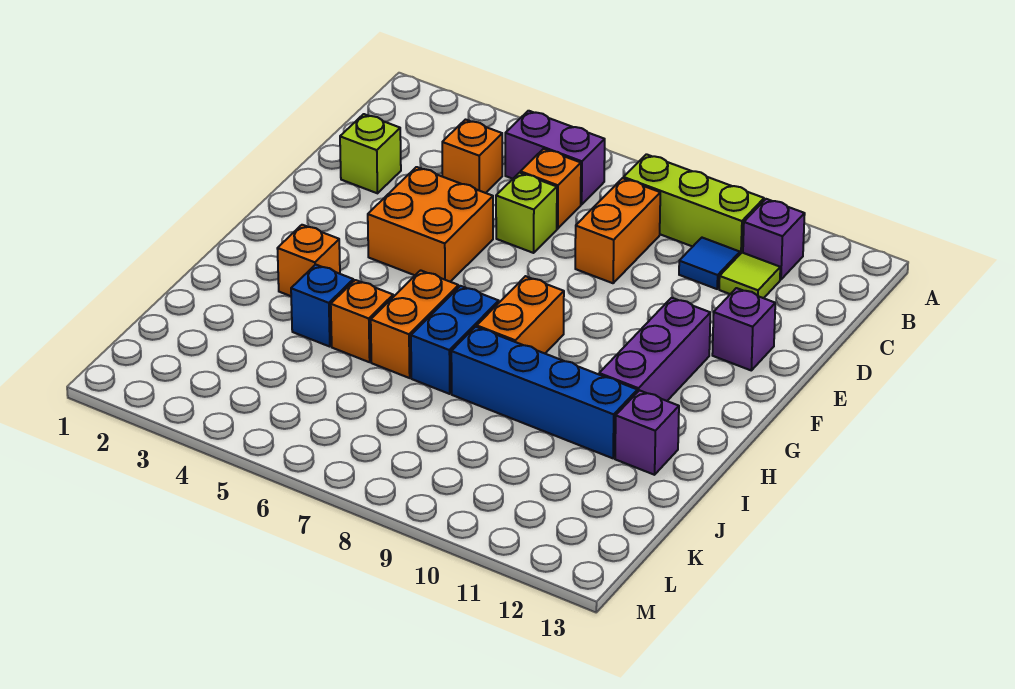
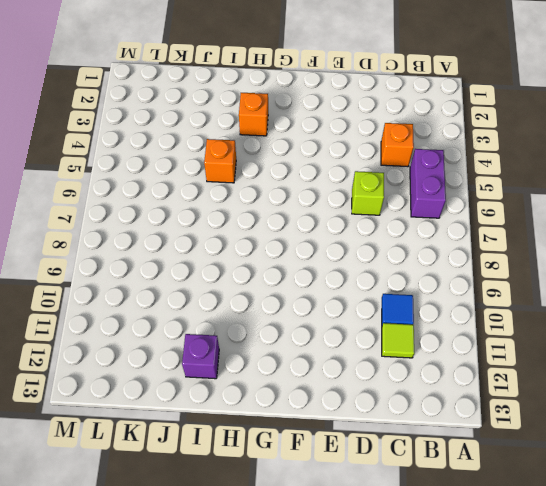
none -> lime brick B8:B10 level 1
none -> purple brick B11 level 1
none -> orange brick C6 level 1

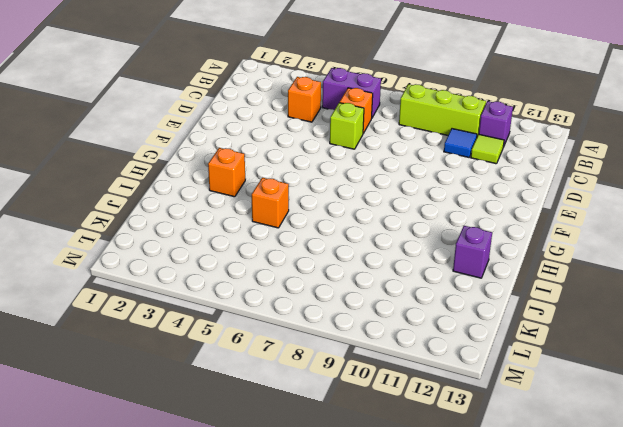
none -> orange brick C8:D8 level 1
none -> lime brick D2 level 1
none -> orange brick E4:F5 level 1

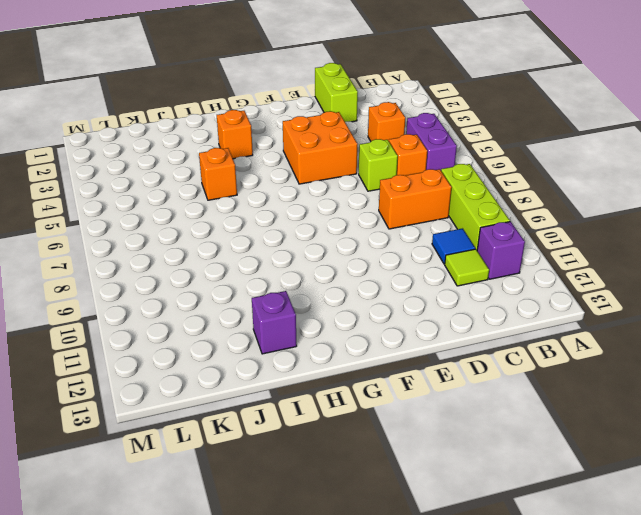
lime brick D1:D2 level 1 -> lime brick D2 level 1
none -> purple brick E12 level 1
none -> purple brick F11:H11 level 1
none -> orange brick G8:H8 level 1

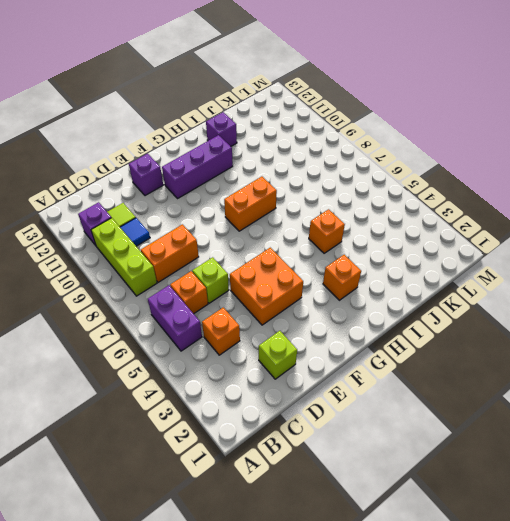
none -> orange brick H6:I6 level 1
none -> blue brick H7:I7 level 1
none -> blue brick I4 level 1

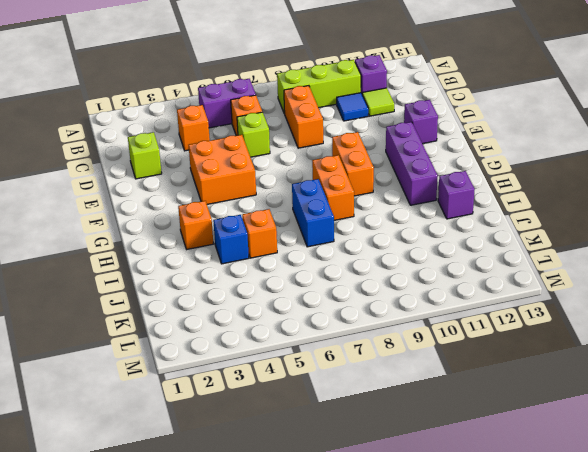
orange brick F9:G9 level 1 -> orange brick H6:I6 level 1
none -> blue brick I8:I11 level 1

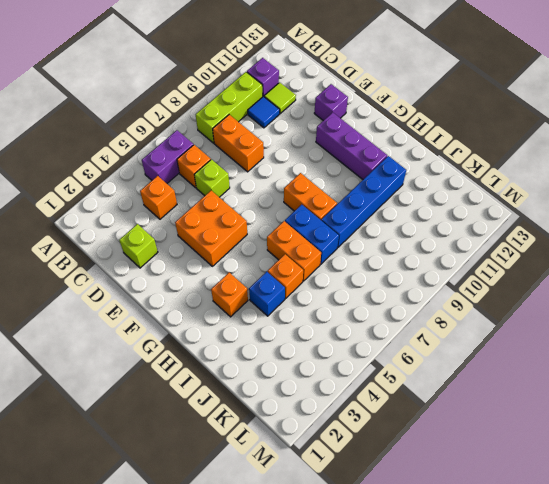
none -> purple brick I12 level 1

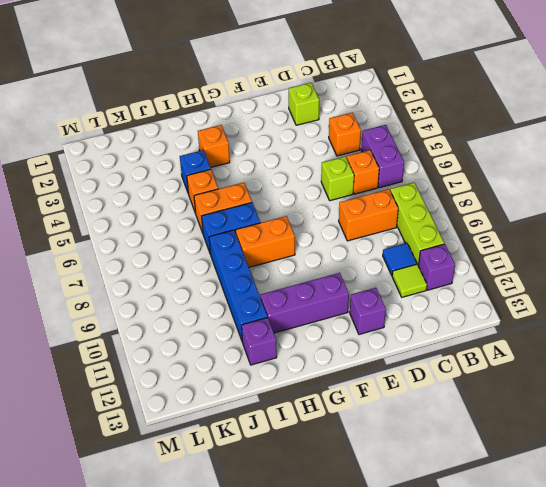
none -> orange brick E4:F5 level 1

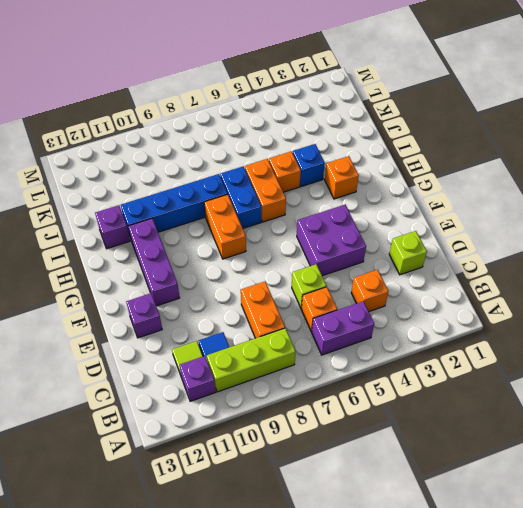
purple brick E4:F5 level 1 -> orange brick E4:F5 level 1

